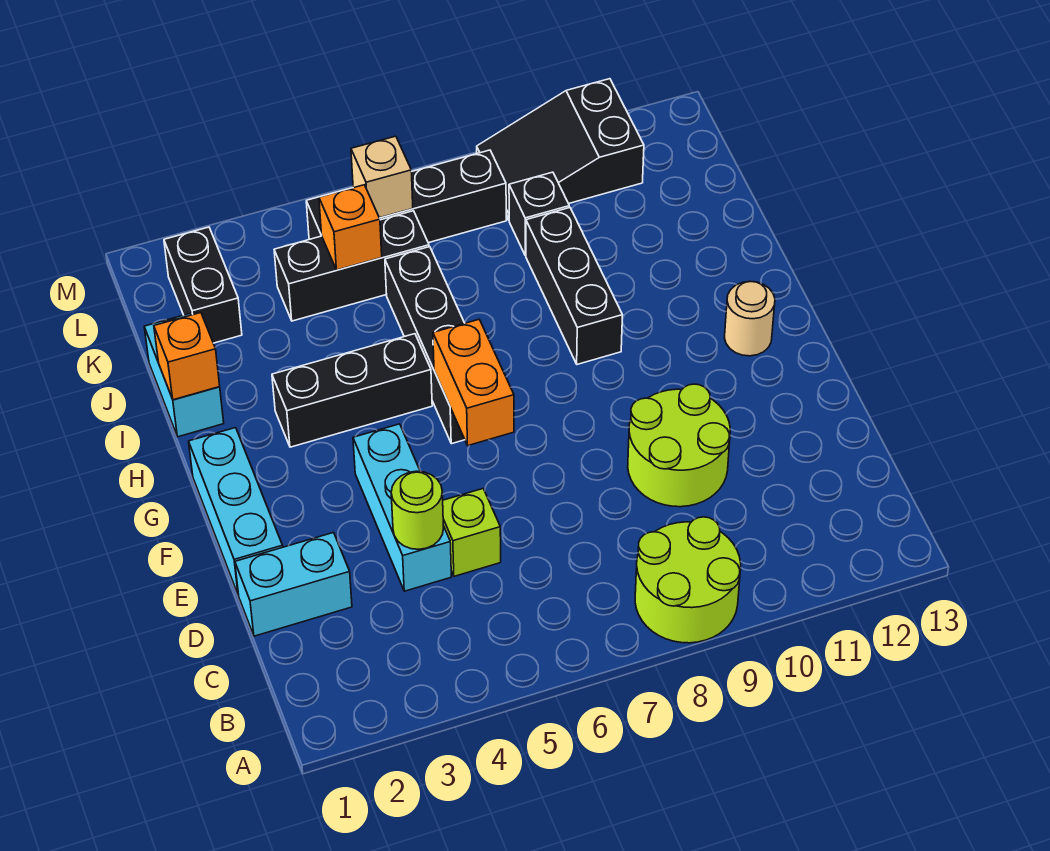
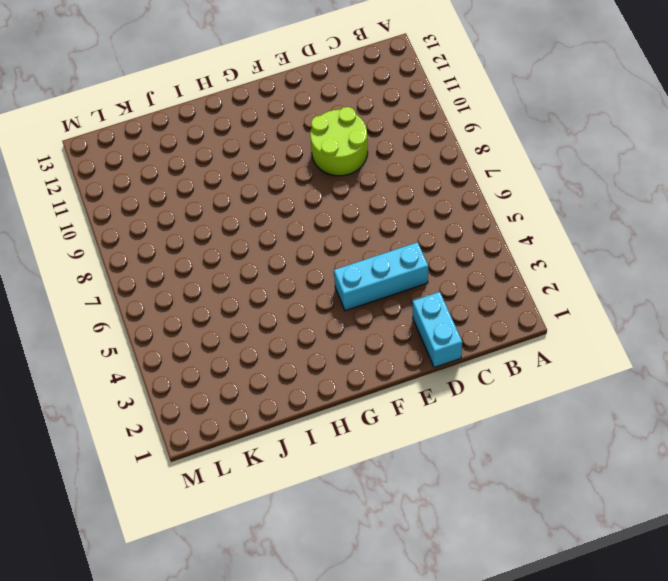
none -> lime round brick A8:B9 level 1
none -> lime brick D5 level 1
none -> cyan brick E1:G1 level 1

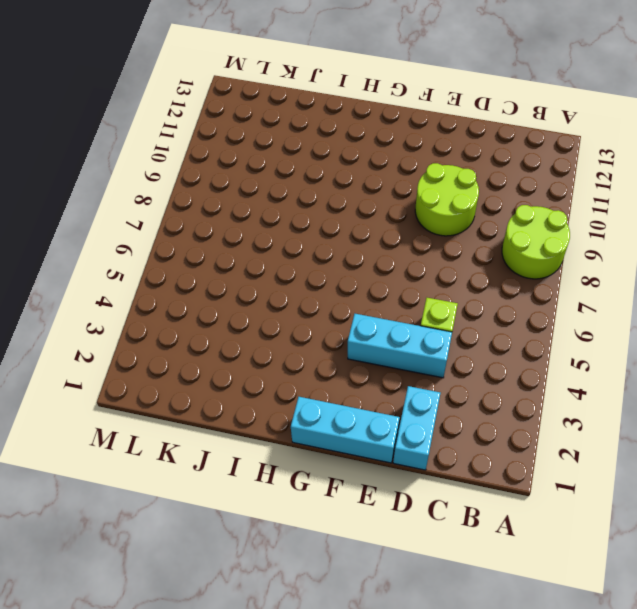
none -> black brick G6:J6 level 1
none -> tan round brick G12 level 1
none -> black brick H3:H5 level 1

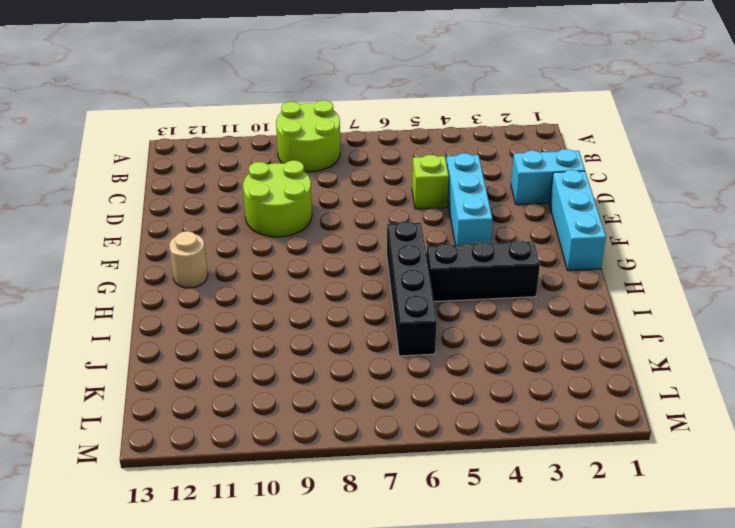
none -> black brick H9:J9 level 1
none -> cyan brick I1:J1 level 1
none -> black brick K2:L2 level 1

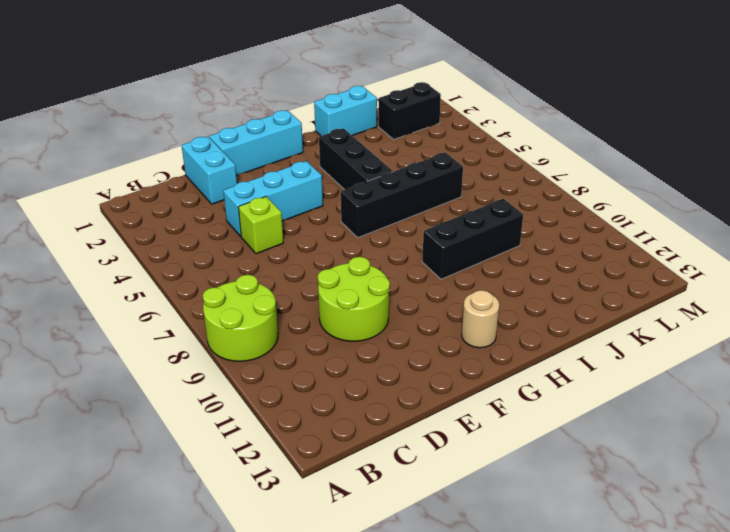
none -> black brick K4:K6 level 1
none -> black brick K9 level 1
none -> black brick L5:L8 level 1

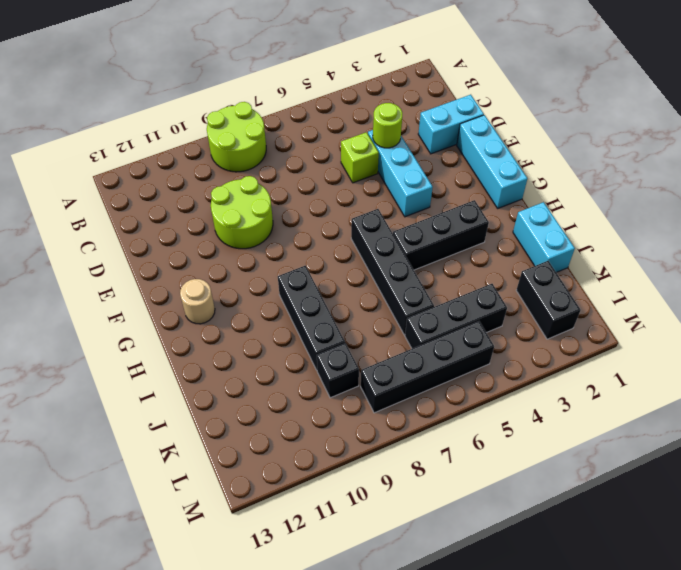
none -> black slope L9:M11 level 1 top 11
none -> orange brick F6:G6 level 2
none -> orange brick I1 level 2

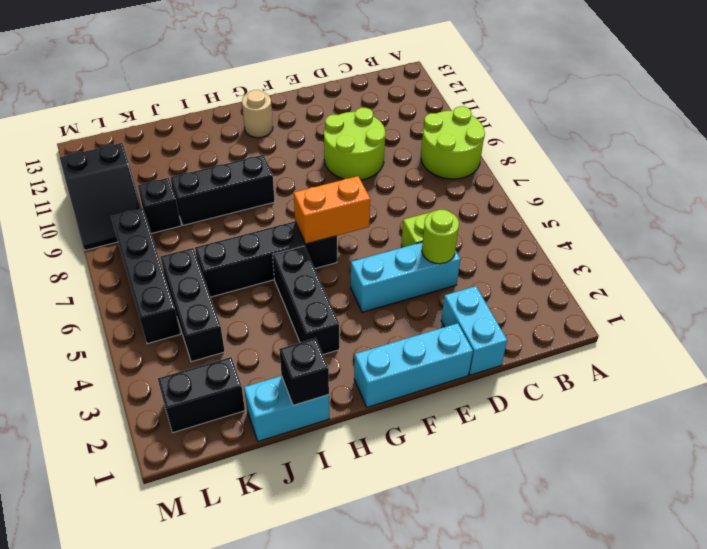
black brick I1 level 2 -> orange brick I1 level 2
none -> orange brick K5 level 2
none -> tan brick L6 level 2

